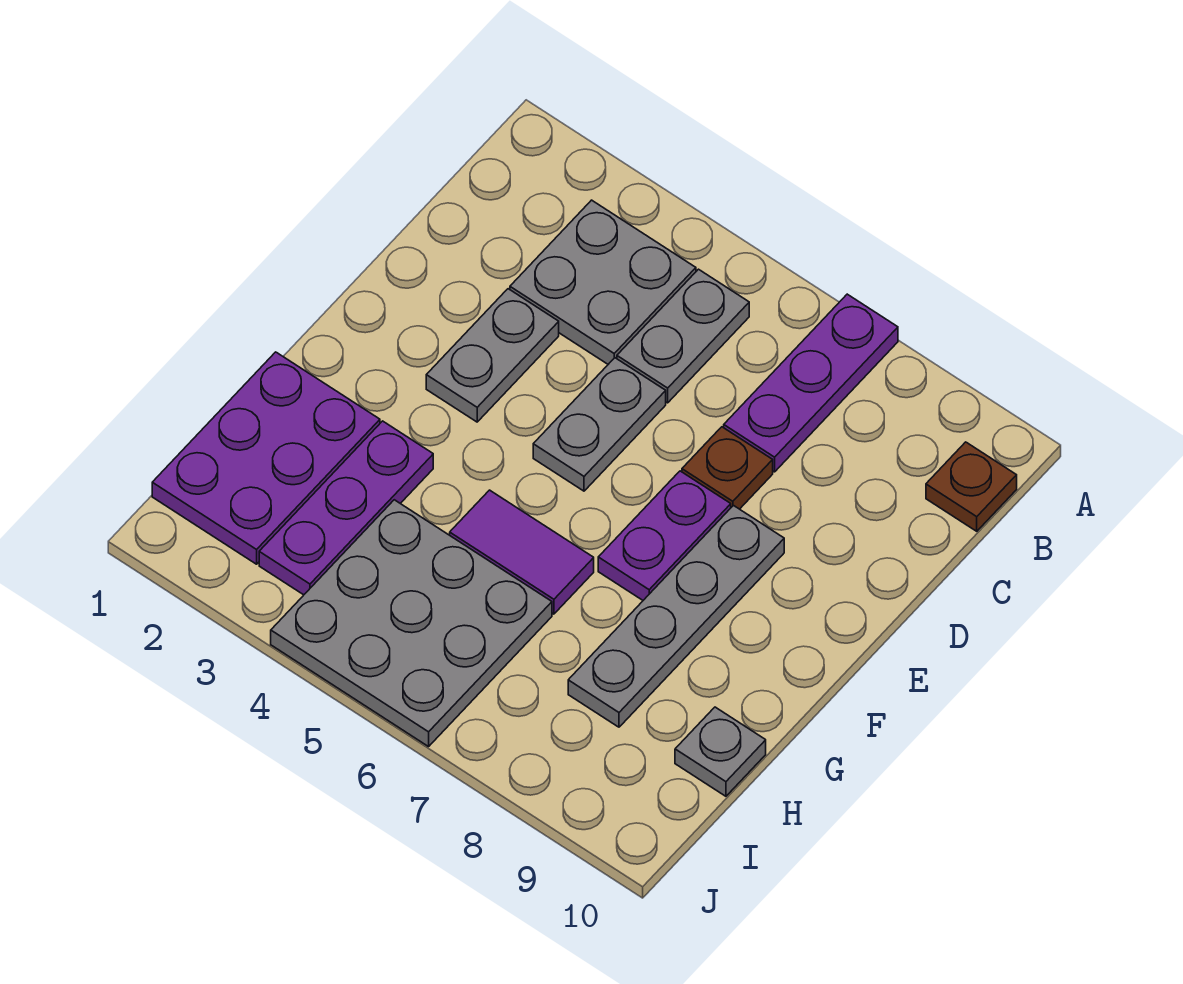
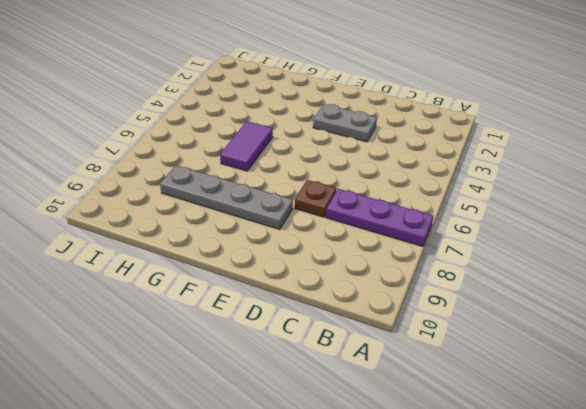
none -> grey plate B3:C4 level 1
none -> grey plate B5:C5 level 1
none -> brown plate B10 level 1

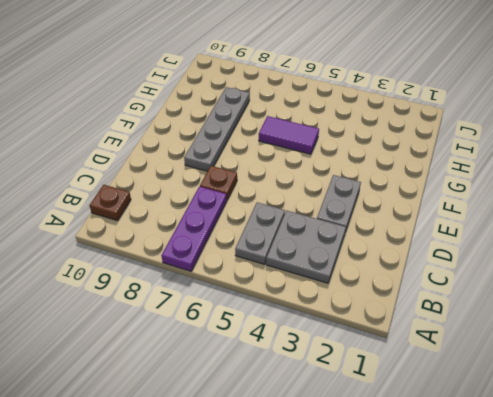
none -> grey plate D5:E5 level 1
none -> purple plate E7:F7 level 1
none -> purple plate G1:I2 level 1

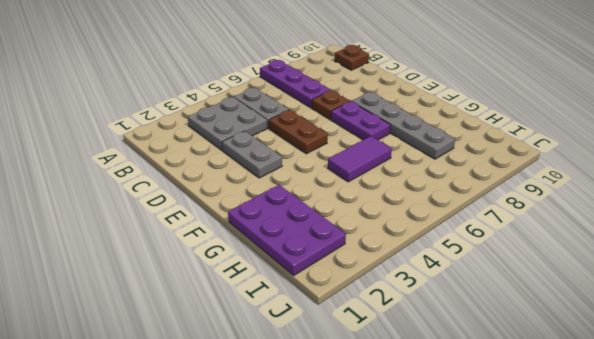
brown plate D5:E5 level 1 -> grey plate D5:E5 level 1
none -> purple plate G3:I3 level 1
none -> grey plate H4:J6 level 1
none -> grey plate H10 level 1

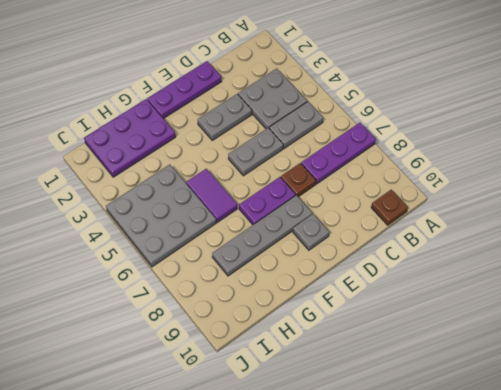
purple plate D1:F1 level 1 -> purple plate G3:I3 level 1
grey plate E9 level 1 -> grey plate H10 level 1

